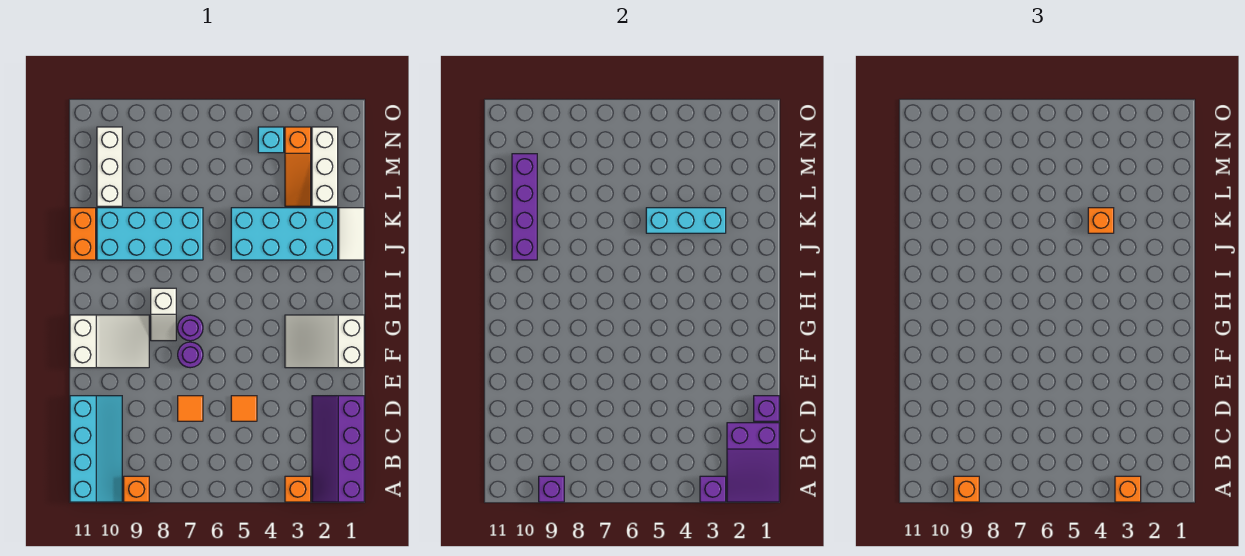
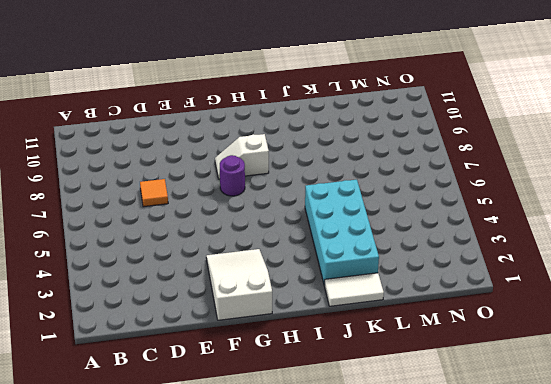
none -> purple slope A1:D2 level 1 top 1
none -> orange brick A3 level 1
none -> orange brick A9 level 1

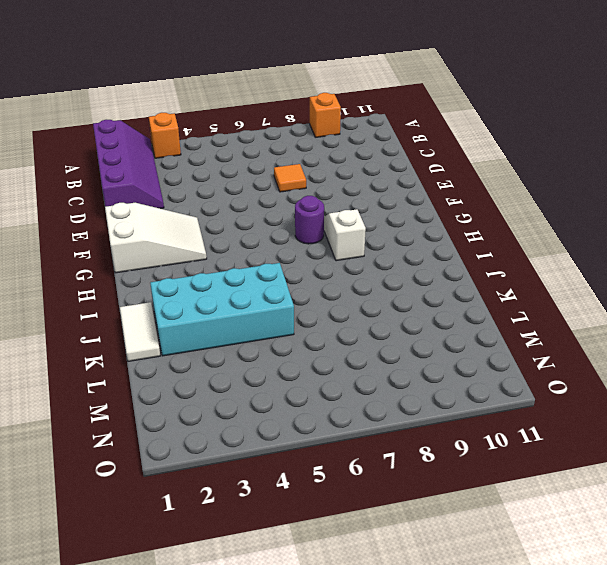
none -> cyan slope A10:D11 level 1 top 11
none -> orange tile D5 level 1
none -> purple round brick F7 level 1

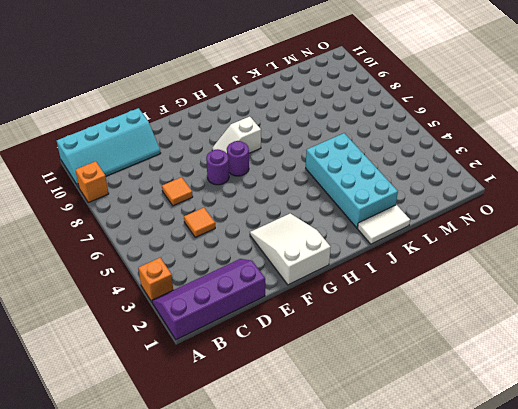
none -> white slope F9:G11 level 1 top 11
none -> cyan brick J7:K10 level 1
none -> orange brick J11:K11 level 1

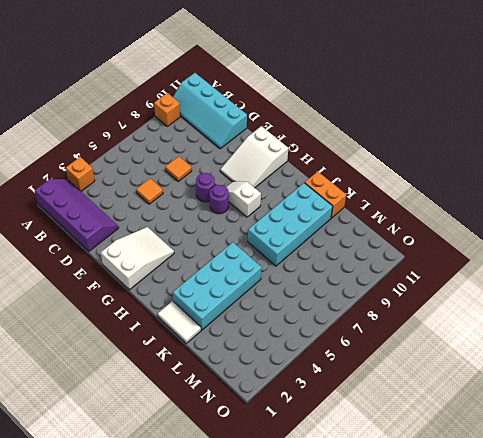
none -> white brick L2:N2 level 1
none -> orange slope L3:N3 level 1 top N
none -> white brick L10:N10 level 1

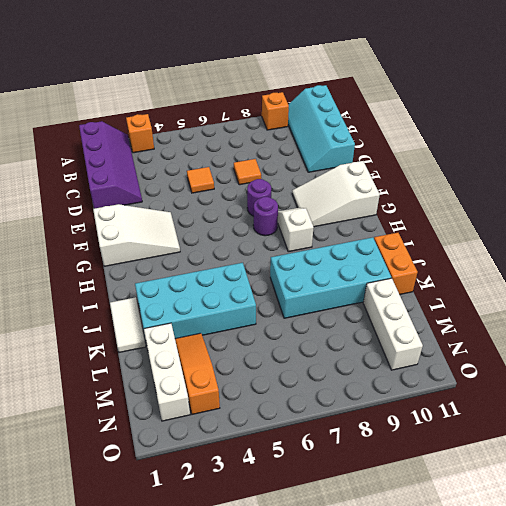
none -> cyan brick N4 level 1
none -> purple slope A1:C2 level 2 top C
none -> purple brick A3 level 2

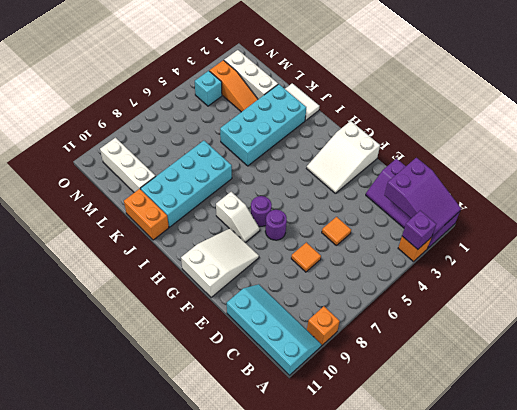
none -> purple brick A9 level 2
none -> purple brick D1 level 2
none -> purple brick J10:M10 level 2

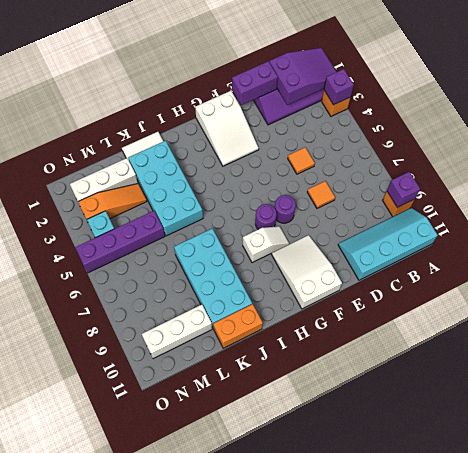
purple brick D1:E1 level 2 -> purple brick D1 level 2
purple brick L5:O5 level 1 -> purple brick J10:M10 level 2
none -> cyan brick K3:K5 level 2
none -> orange brick A3 level 3
none -> orange brick A9 level 3

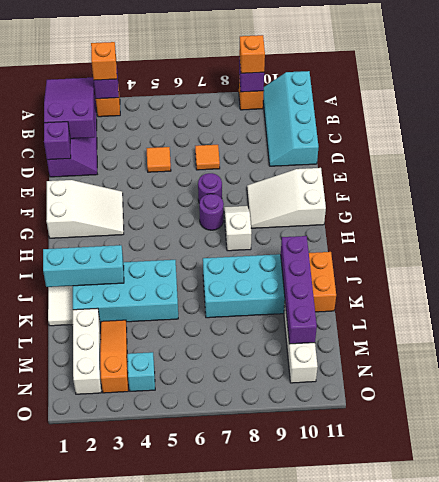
cyan brick J1:J3 level 2 -> cyan brick K3:K5 level 2
none -> orange brick K4 level 3

